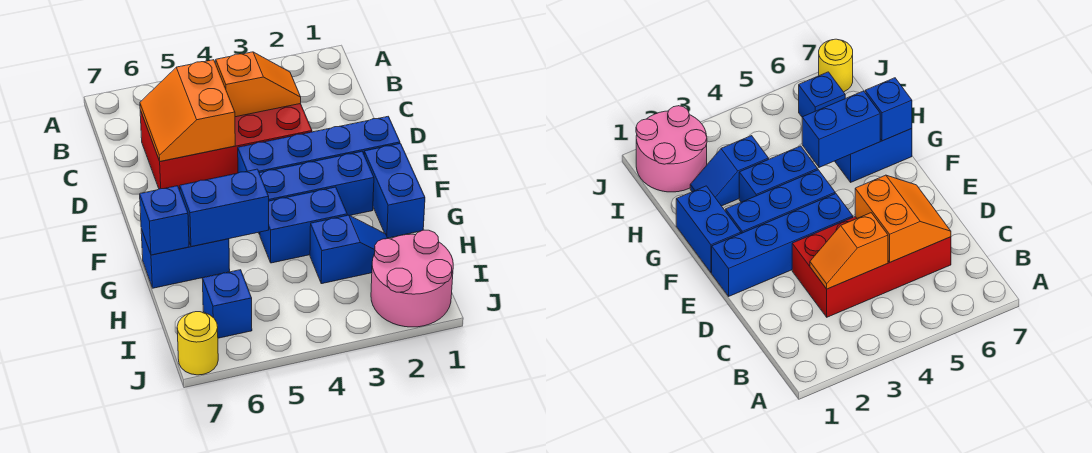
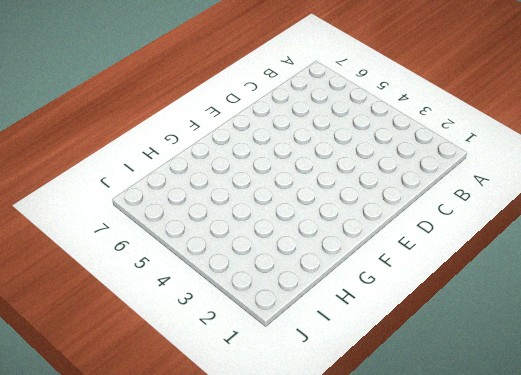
none -> red brick C3:D6 level 1
none -> blue brick E1:E4 level 1
none -> blue brick F1:G1 level 1

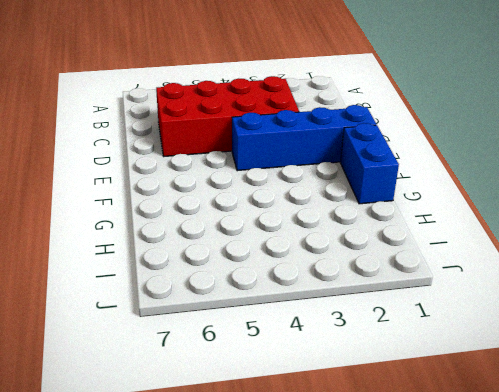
none -> blue brick F2:F4 level 1
none -> blue brick G3:G4 level 1
none -> blue brick G6:G7 level 1

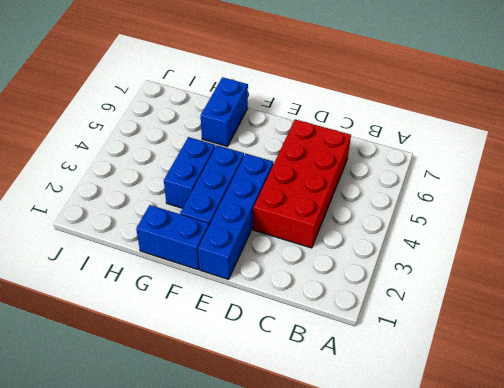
none -> blue slope H2:H3 level 1 top 3
none -> pink round brick I1:J2 level 1
none -> blue brick I6 level 1

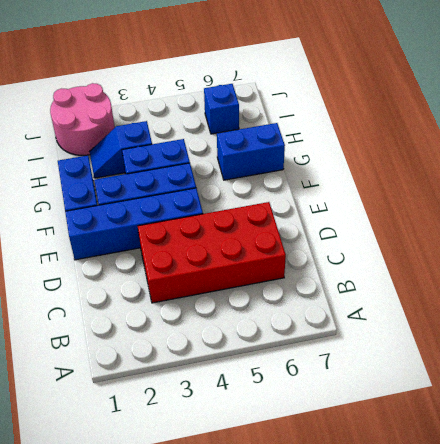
none -> yellow round brick J7 level 1
none -> orange slope C3:C4 level 2 top 4
none -> orange slope C5:D6 level 2 top 5

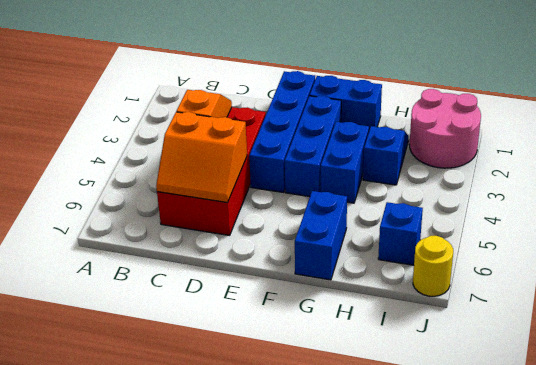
none -> blue brick G5:G6 level 2
none -> blue brick G7 level 2

